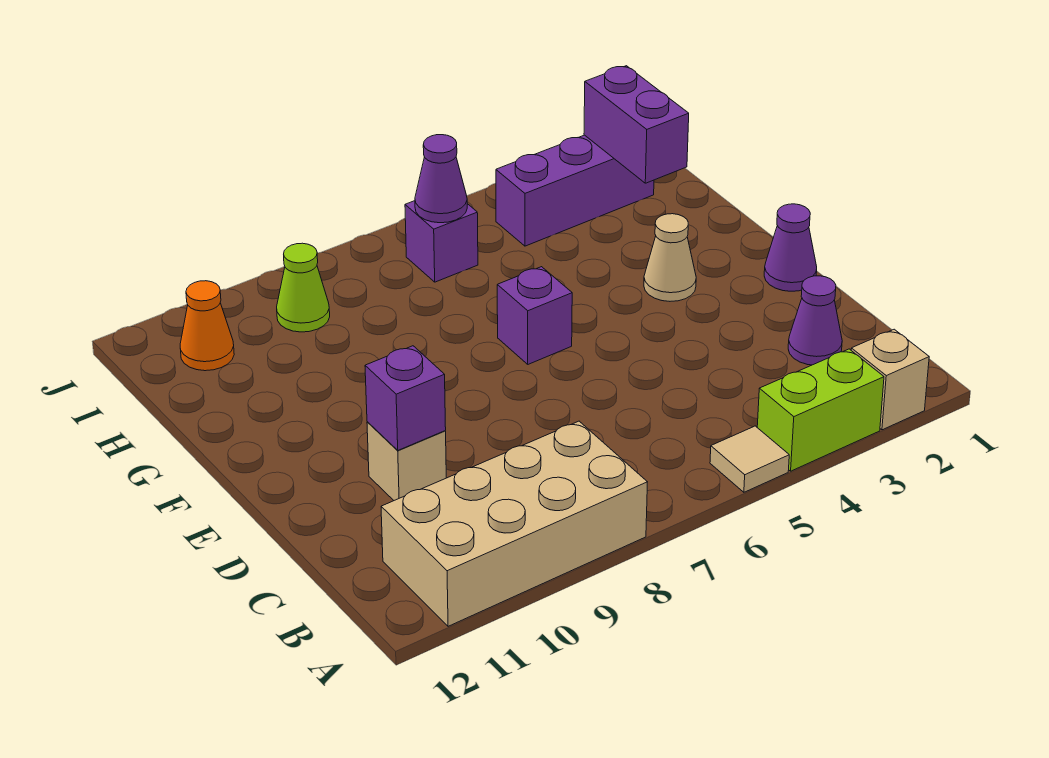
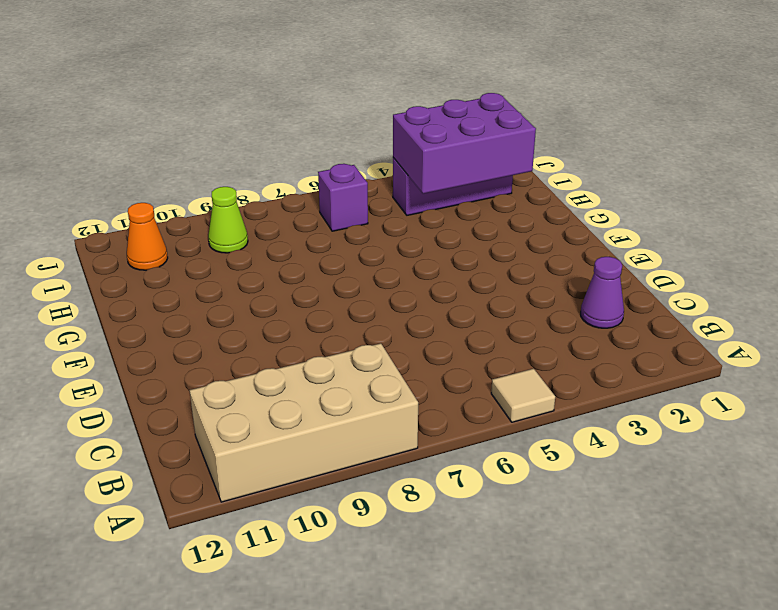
purple brick H2:I4 level 2 -> purple brick H2:I2 level 2
none -> tan brick A2 level 1
none -> lime brick A3:A4 level 1
none -> tan brick D10 level 1

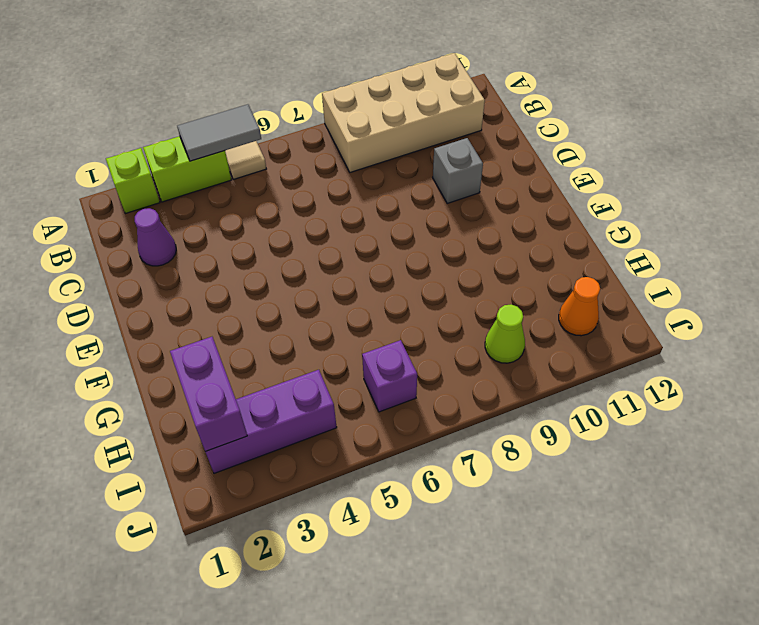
lime brick A2 level 1 -> tan brick A2 level 1
grey tile A4:A5 level 2 -> none
grey brick D10 level 1 -> tan brick D10 level 1
none -> purple cone E1 level 1
none -> tan cone F3 level 1
none -> purple brick F6 level 1

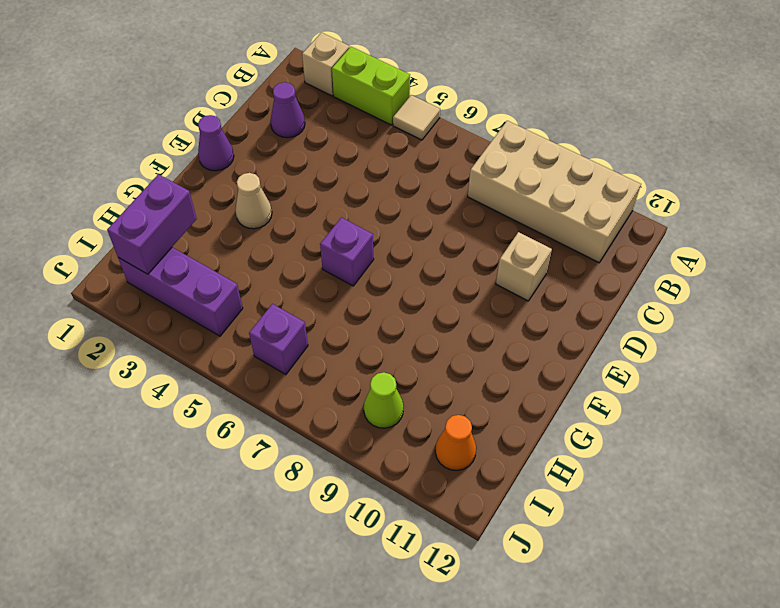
none -> purple brick D10 level 2
none -> purple cone I6 level 2

